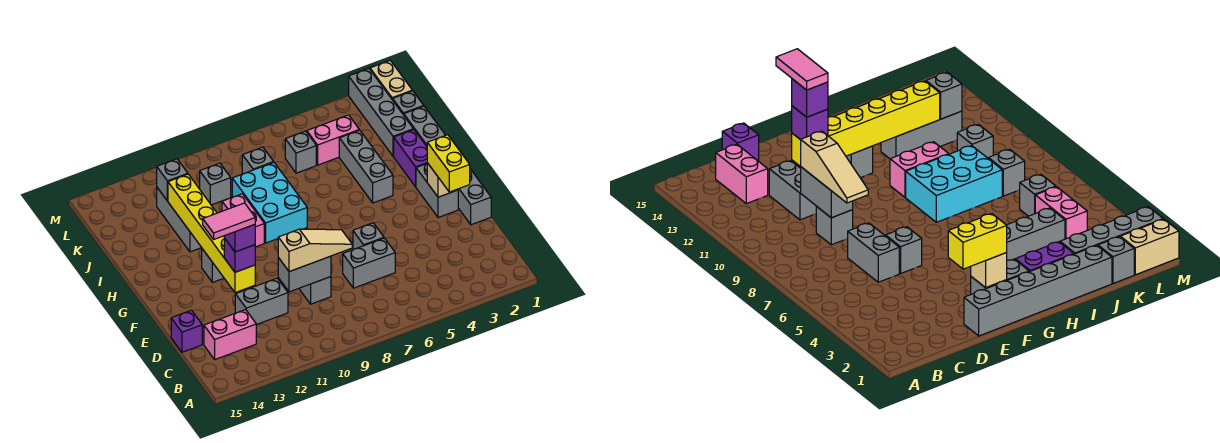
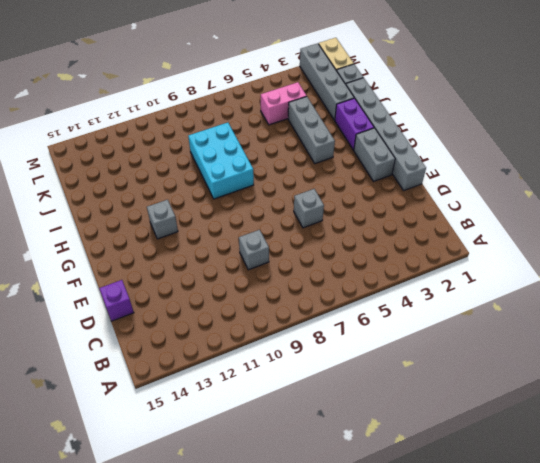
none -> pink brick C13:C14 level 1
none -> grey brick D6:D7 level 1
none -> grey brick D11:D12 level 1
none -> pink brick H10:I10 level 1

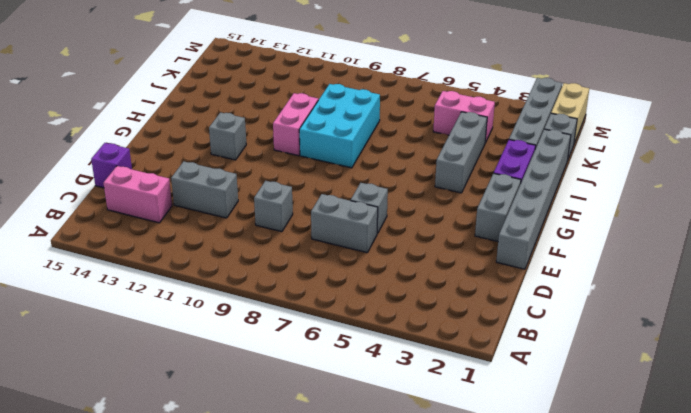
none -> grey brick I12:K12 level 1
none -> grey brick K6 level 1
none -> grey brick K8 level 1
none -> grey brick K10 level 1

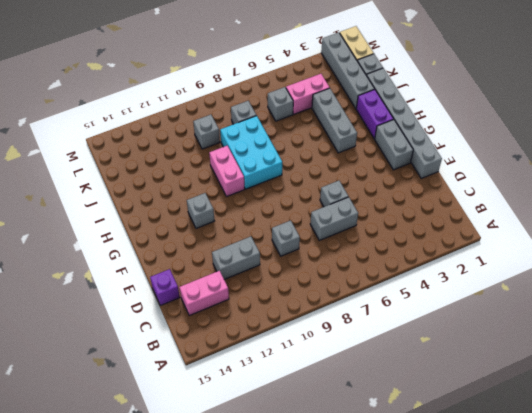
none -> grey brick I12:K12 level 1
none -> grey brick D9:D10 level 2
none -> yellow brick E12:J12 level 2
none -> tan brick F2 level 2

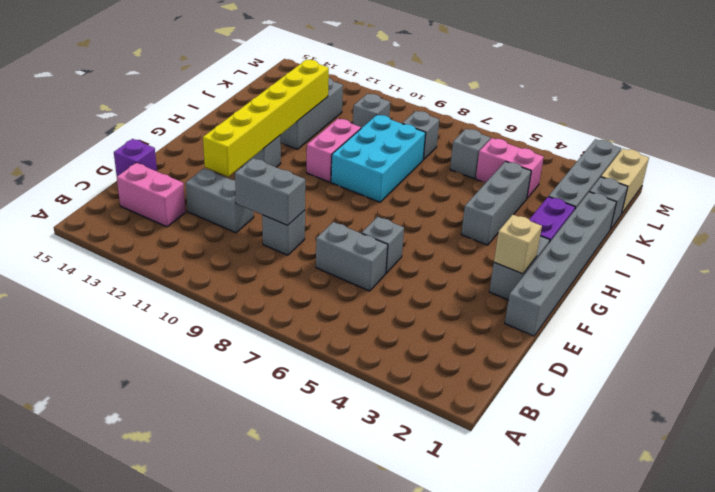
none -> grey brick K12 level 2
none -> tan slope D8:D10 level 3 top 10
none -> yellow brick E2:F2 level 3
none -> purple brick E12 level 3

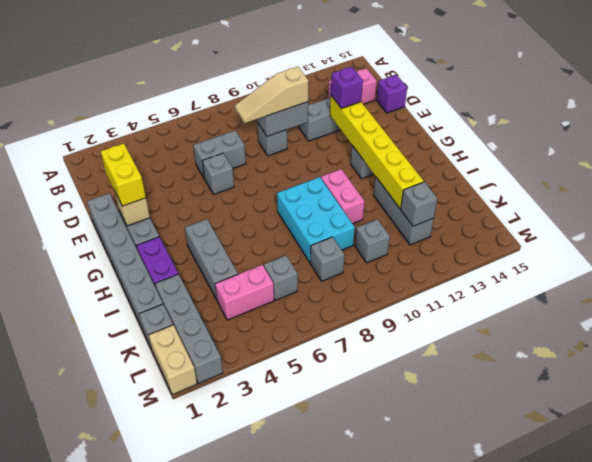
none -> purple brick E12 level 4
none -> pink tile E12:E13 level 5

